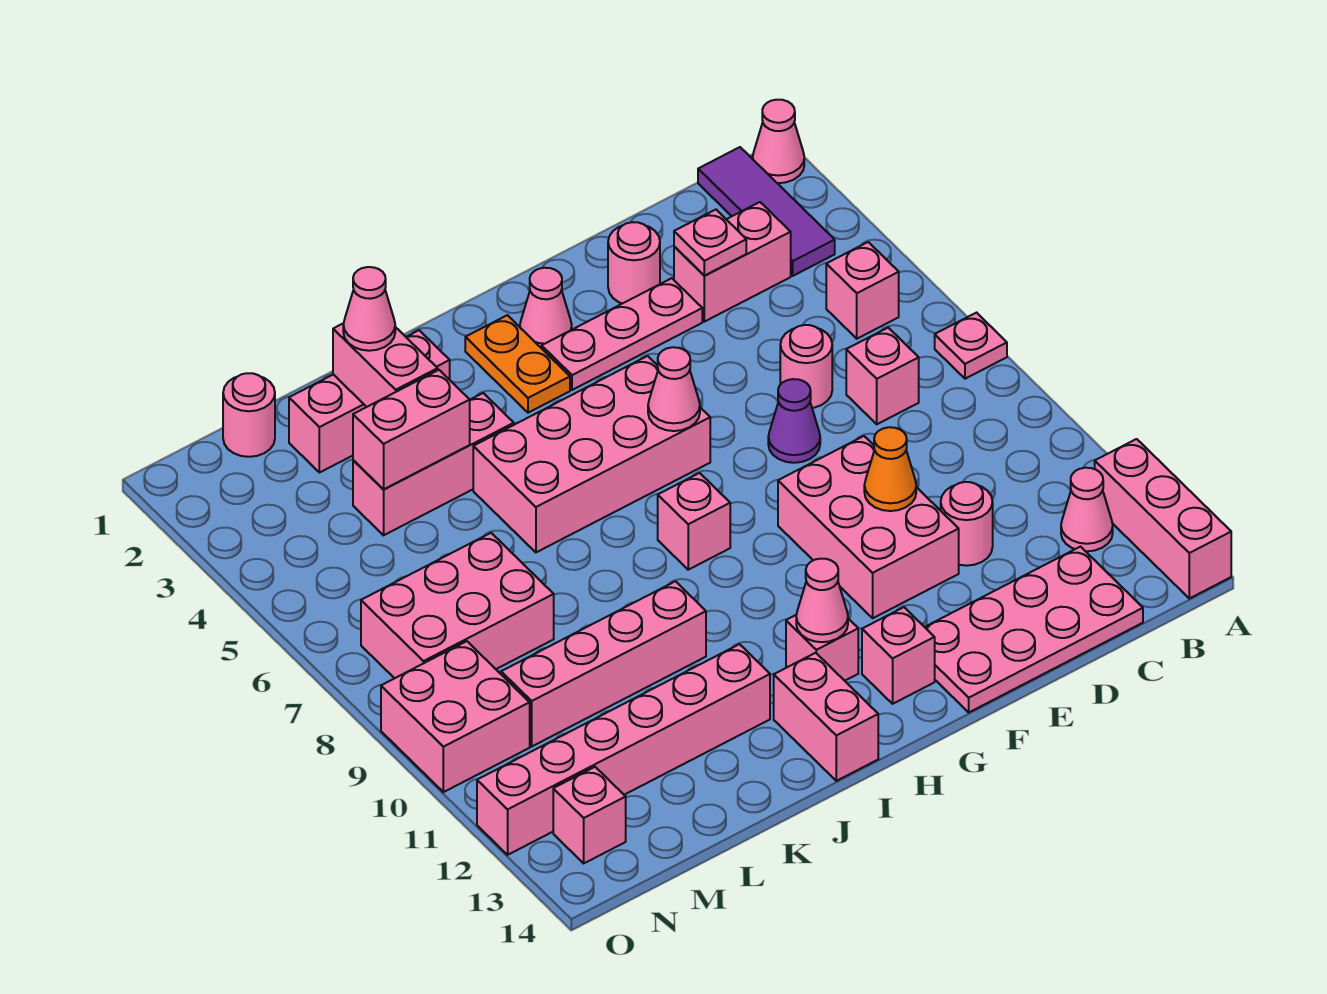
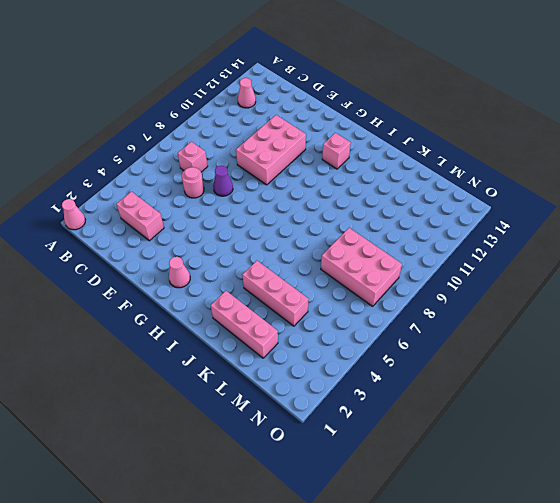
none -> pink plate A7 level 1
none -> pink brick A12:A14 level 1
none -> purple tile B1:B3 level 1
none -> pink brick B5 level 1

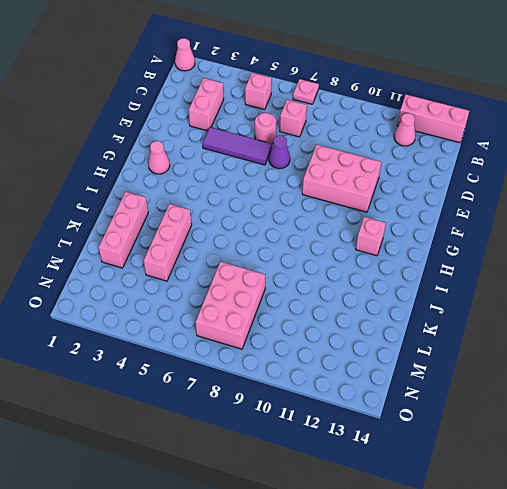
purple tile E4:E6 level 1 -> purple tile B1:B3 level 1
none -> pink plate C13:F14 level 1
none -> pink round brick D11 level 1
none -> pink round brick E2 level 1
none -> pink plate E3:G3 level 1

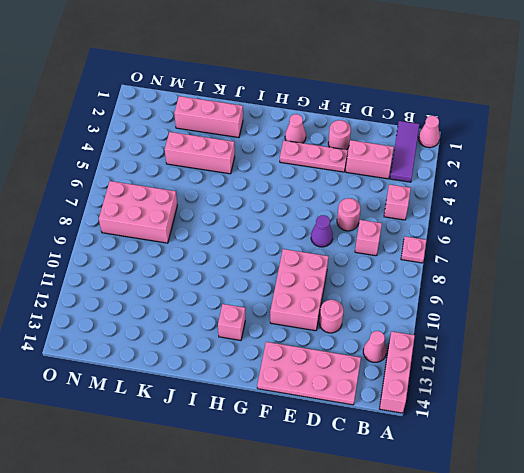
none -> pink brick G5:J6 level 1
none -> pink brick G13 level 1
none -> orange plate H2:H3 level 1
none -> pink brick H8 level 1

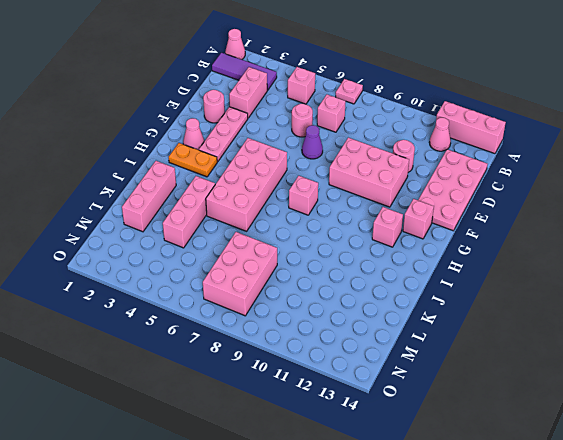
none -> pink brick I13:I14 level 1
none -> pink brick J10:M10 level 1
none -> pink brick J12:O12 level 1
none -> pink round brick M1 level 1

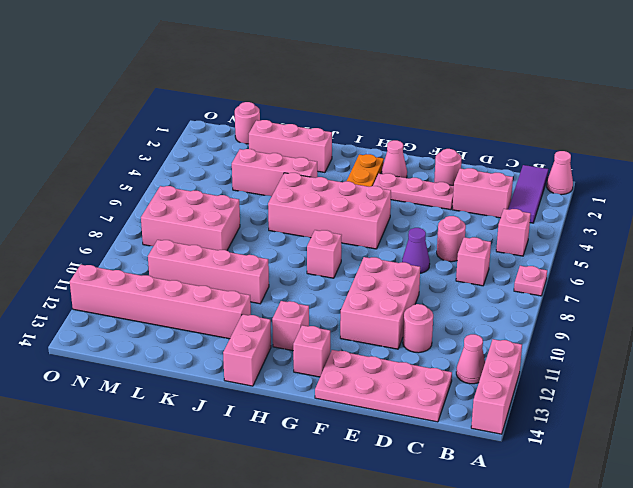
none -> pink brick N9:O10 level 1
none -> pink brick N13 level 1
none -> pink plate D3 level 2
none -> orange cone E10 level 2

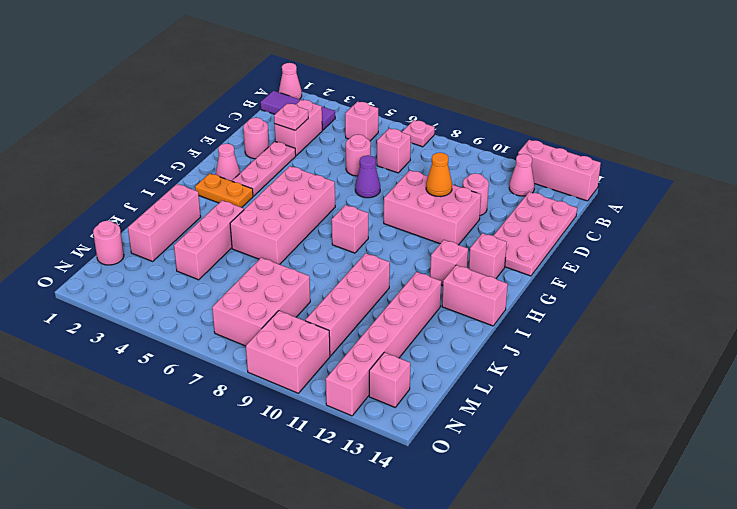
none -> pink cone G6 level 2
none -> pink cone H12 level 2
none -> pink brick K2:K3 level 2
none -> pink brick K4:L4 level 2

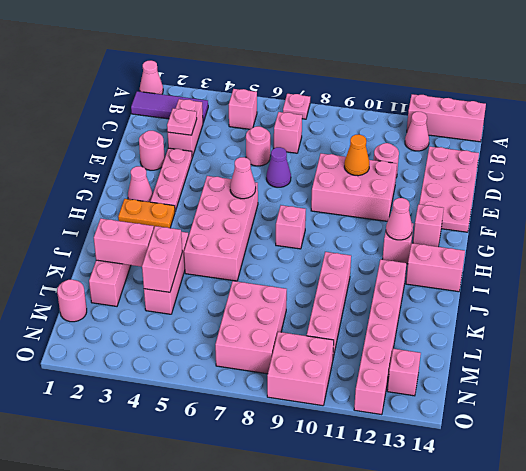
none -> pink cone K2 level 3

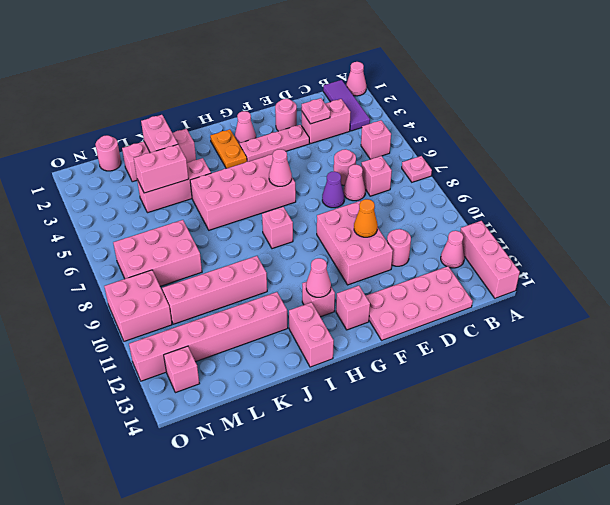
pink cone D7 level 1 -> pink cone K2 level 3

